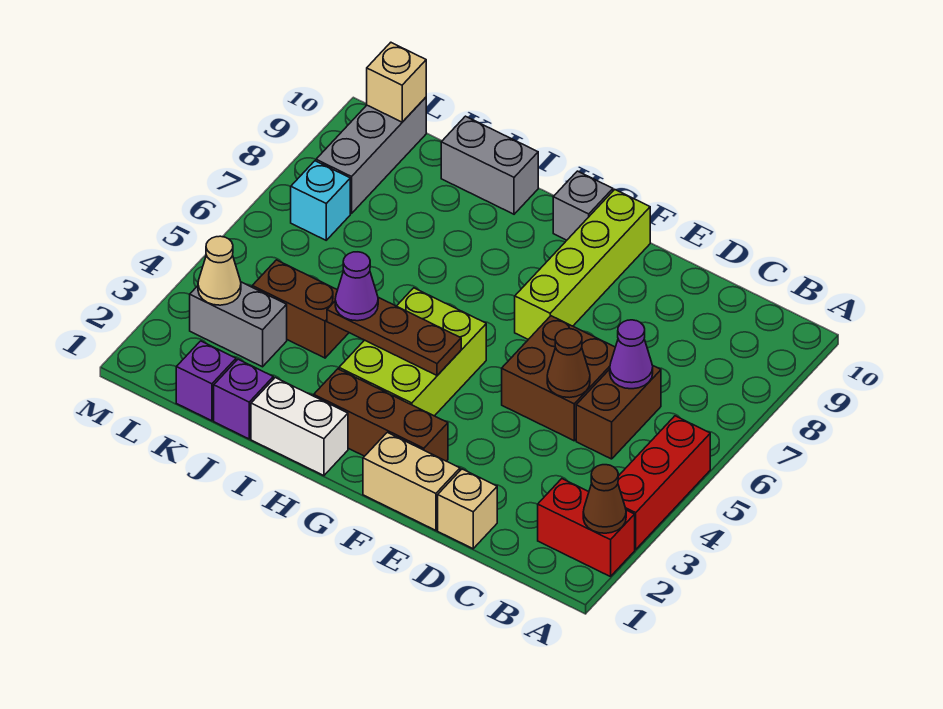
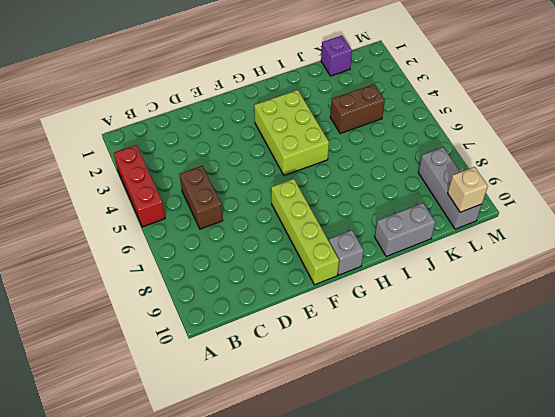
none -> red brick A2:B2 level 1
none -> tan brick D1 level 1
none -> brown brick D5:E6 level 1

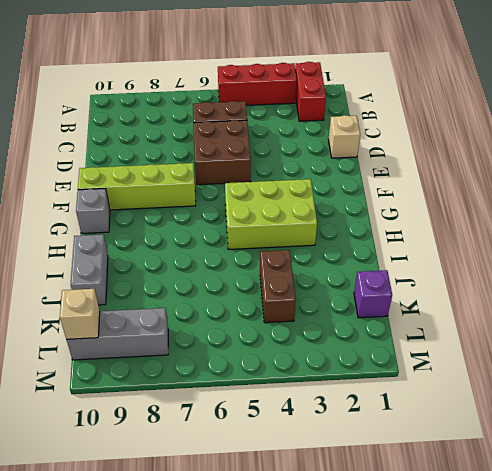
none -> tan brick E1:F1 level 1
none -> brown brick F2:H2 level 1
none -> white brick H1:I1 level 1

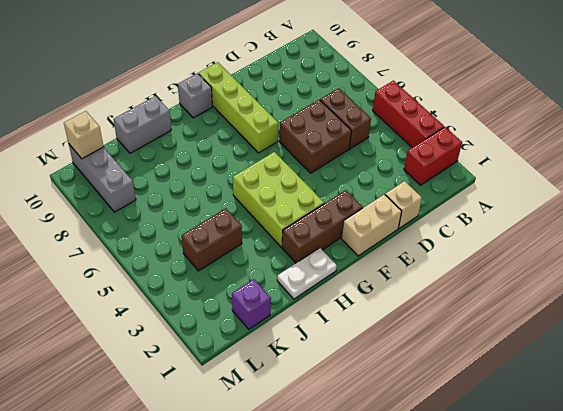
white plate H1:I1 level 1 -> white brick H1:I1 level 1
none -> purple brick J1 level 1
none -> grey brick K3:L3 level 1
none -> cyan brick L7 level 1

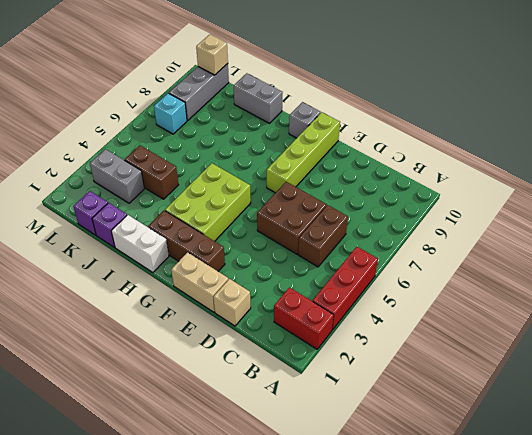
none -> brown cone A2 level 2
none -> purple cone C6 level 2
none -> brown cone D5 level 2

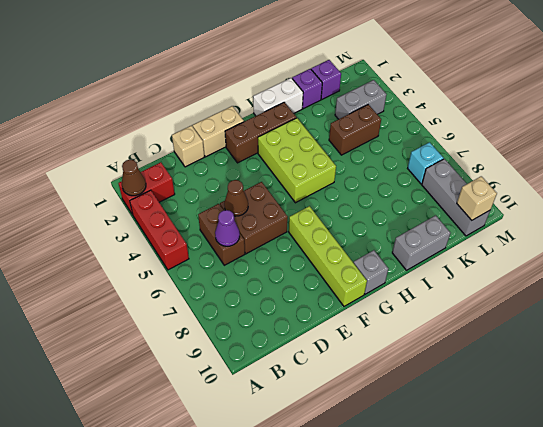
none -> brown plate G4:I4 level 2
none -> tan cone L3 level 2
none -> purple cone I4 level 3

